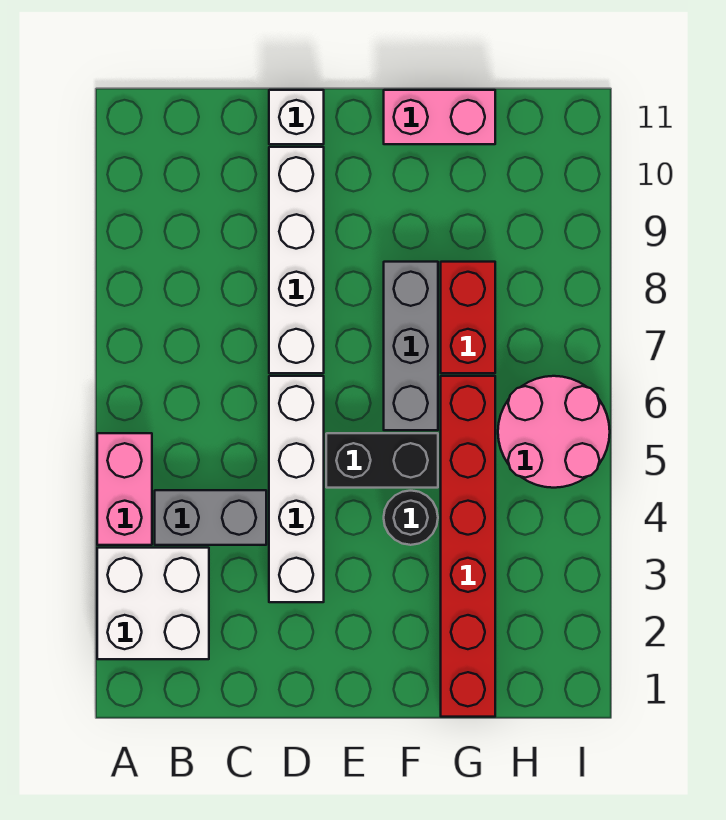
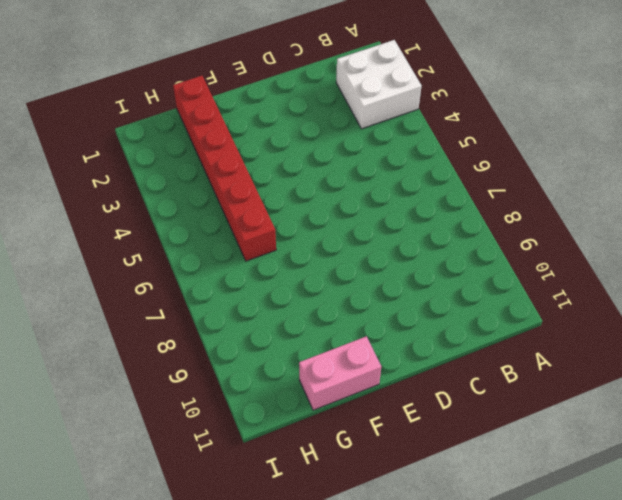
none -> pink brick A4:A5 level 1
none -> grey brick B4:C4 level 1
none -> white brick D3:D6 level 1

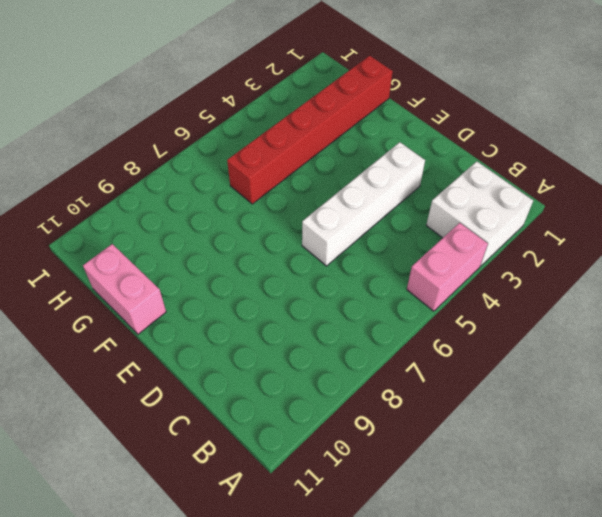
none -> grey brick B4:C4 level 1
none -> white brick D7:D10 level 1
none -> white brick D11 level 1

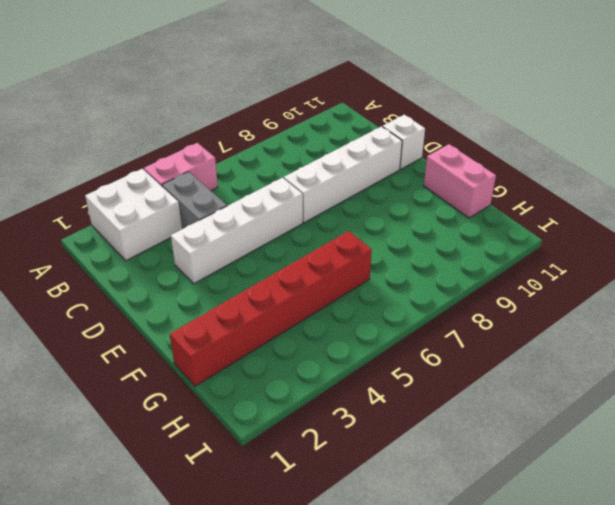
none -> black brick E5:F5 level 1
none -> black round brick F4 level 1
none -> grey brick F6:F8 level 1

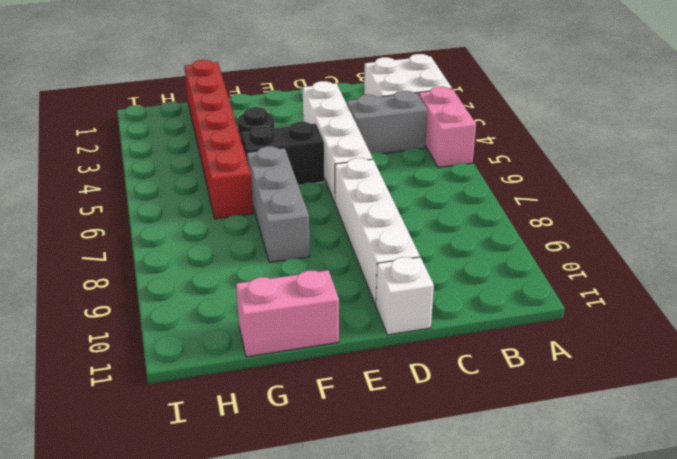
none -> red brick G7:G8 level 1
none -> pink round brick H5:I6 level 1

